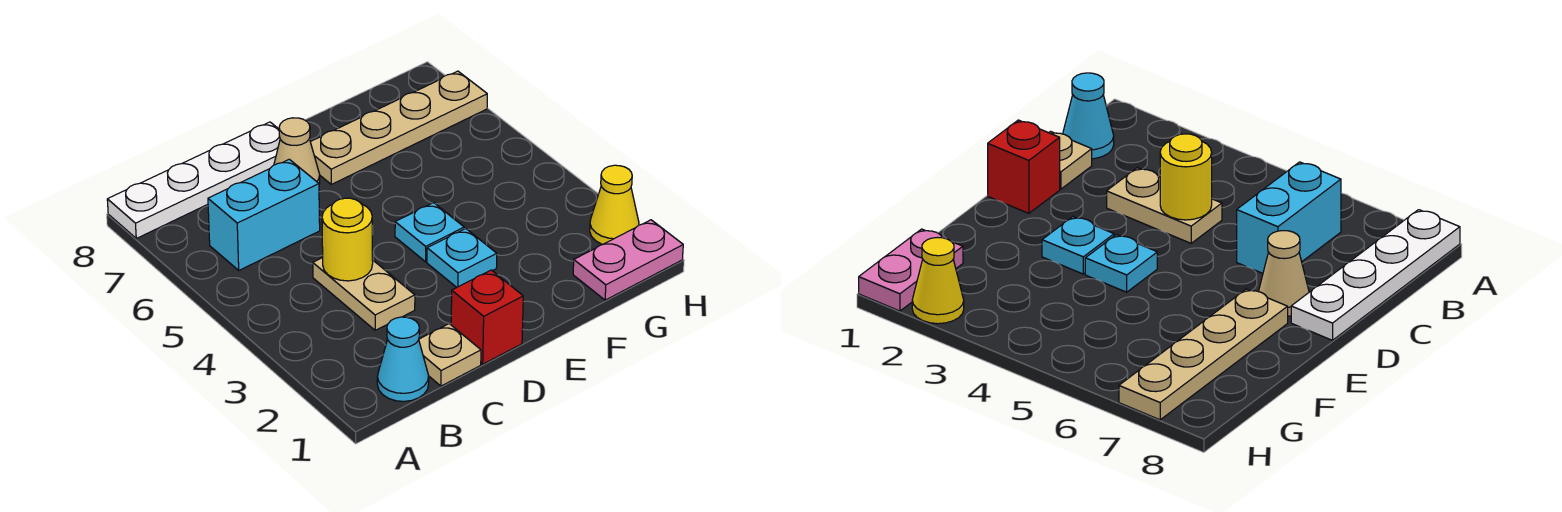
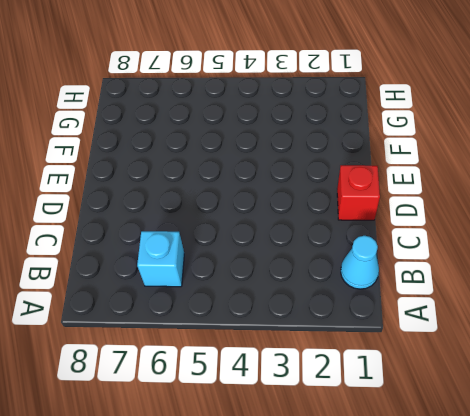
cyan brick B6 level 1 -> cyan brick B6:C6 level 1
none -> white plate A8:D8 level 1
none -> tan plate C1 level 1
none -> tan plate C3:C4 level 1

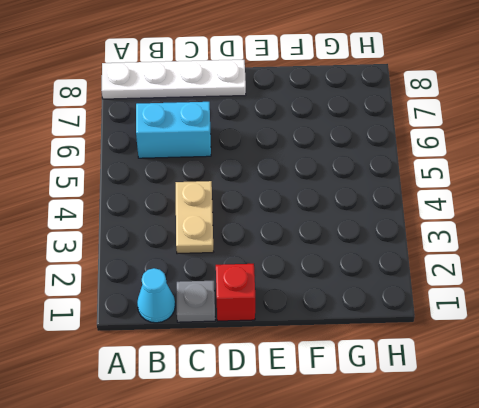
grey plate C1 level 1 -> tan plate C1 level 1
none -> tan cone D7 level 1
none -> cyan plate E3 level 1
none -> cyan plate E4 level 1

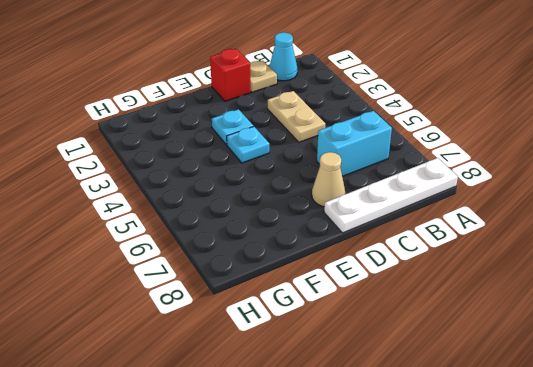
none -> tan plate E7:H7 level 1
none -> pink plate G1:H1 level 1
none -> yellow cone H2 level 1

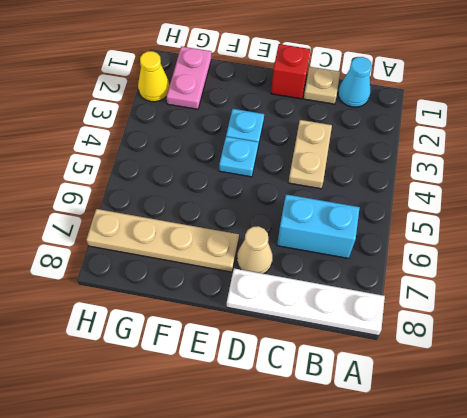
pink plate G1:G2 level 1 -> pink plate G1:H1 level 1
none -> yellow round brick C4 level 2

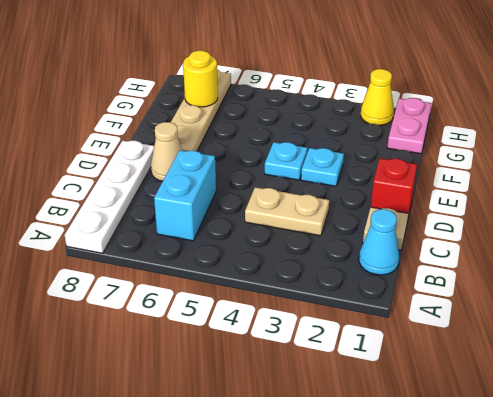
yellow round brick G7 level 2 -> yellow round brick C4 level 2

